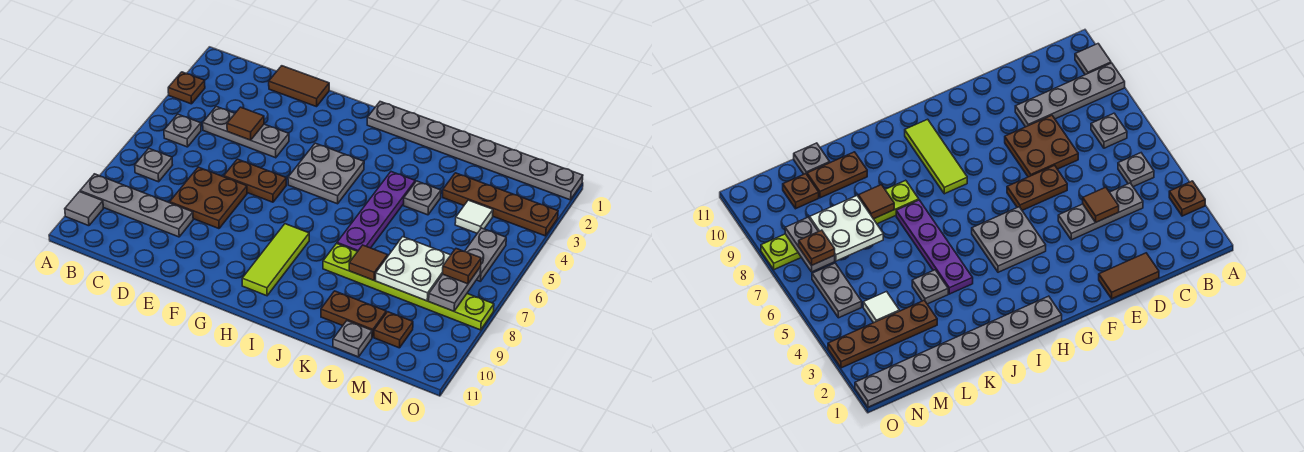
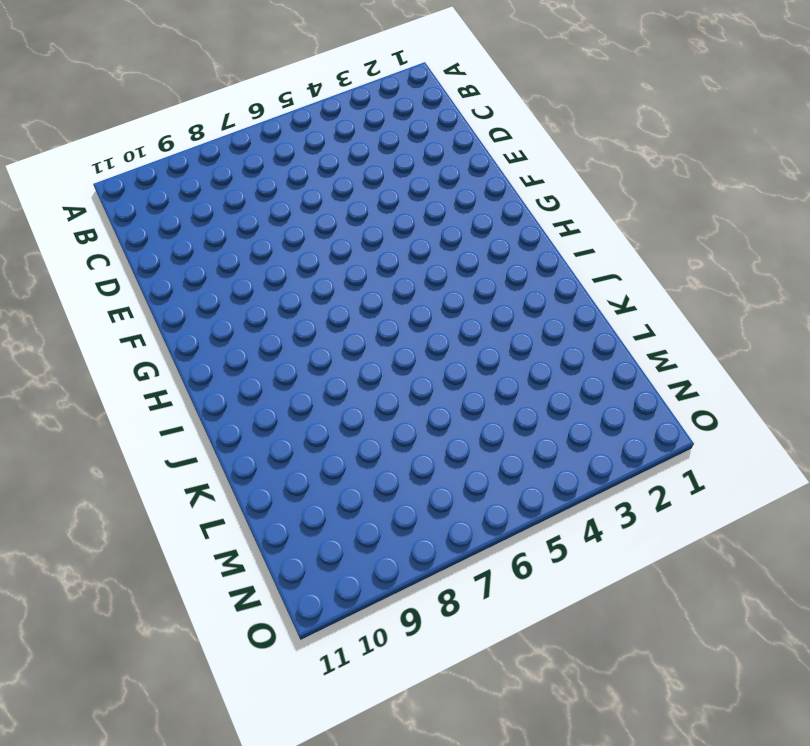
none -> brown plate A3 level 1
none -> grey plate A9:D9 level 1
none -> grey tile A10 level 1

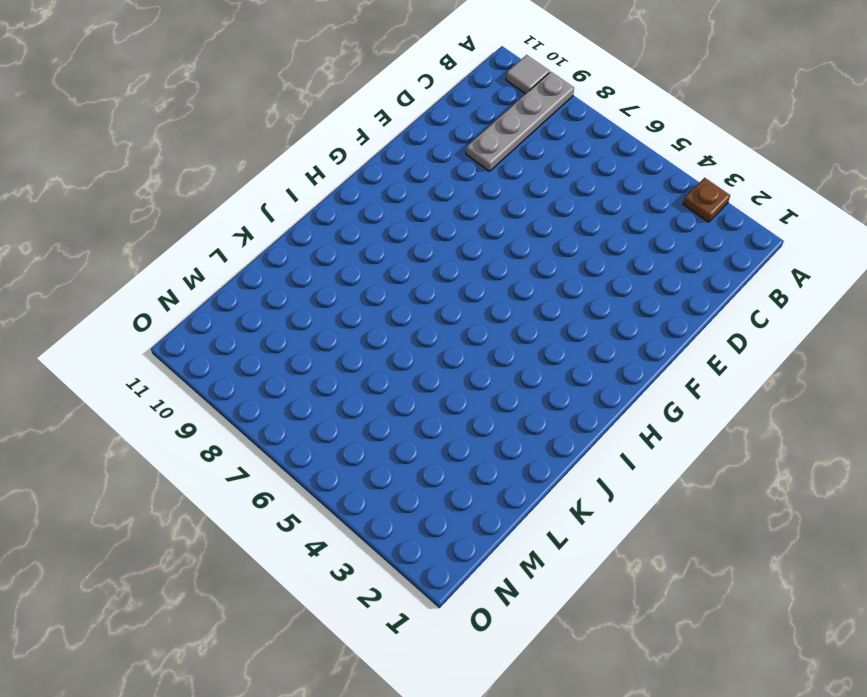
none -> grey plate B5 level 1
none -> grey plate B7 level 1
none -> grey plate C4:E4 level 1

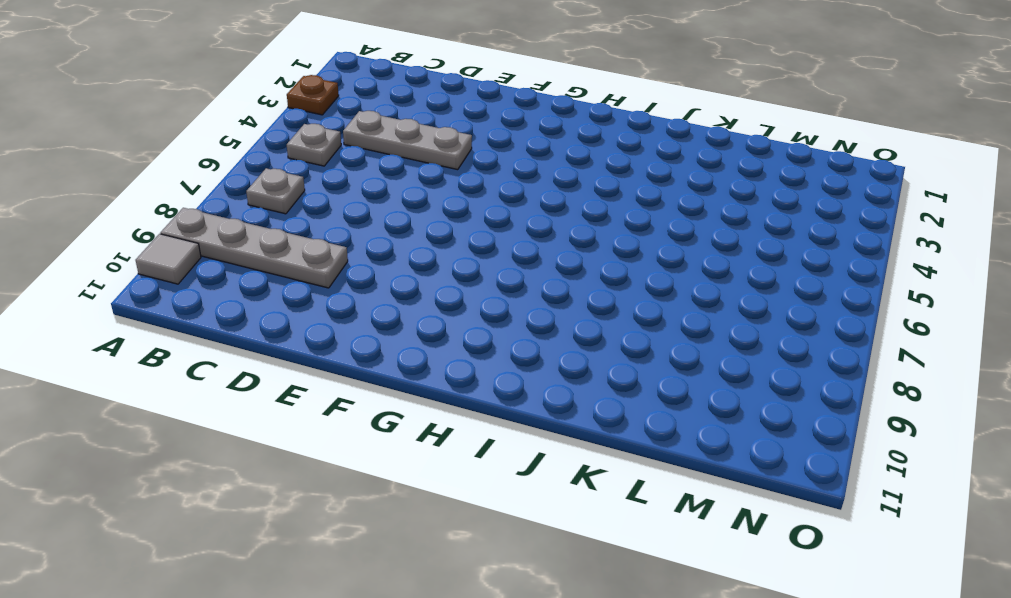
none -> brown tile D1:E1 level 1
none -> brown plate D7:E8 level 1
none -> brown plate E6:F6 level 1

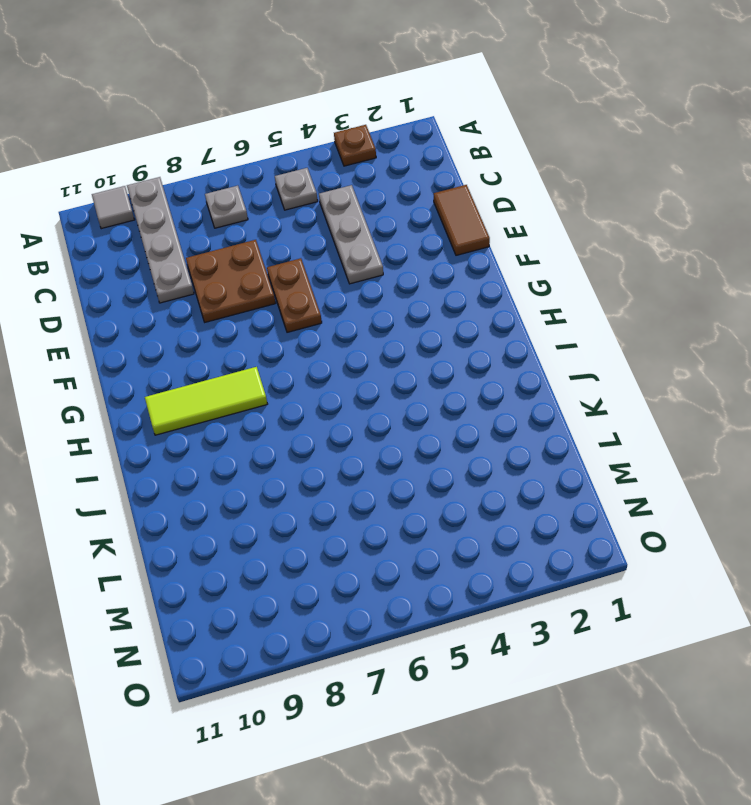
none -> grey plate G4:H5 level 1
none -> grey plate H1:O1 level 1
none -> purple plate J4:J7 level 1

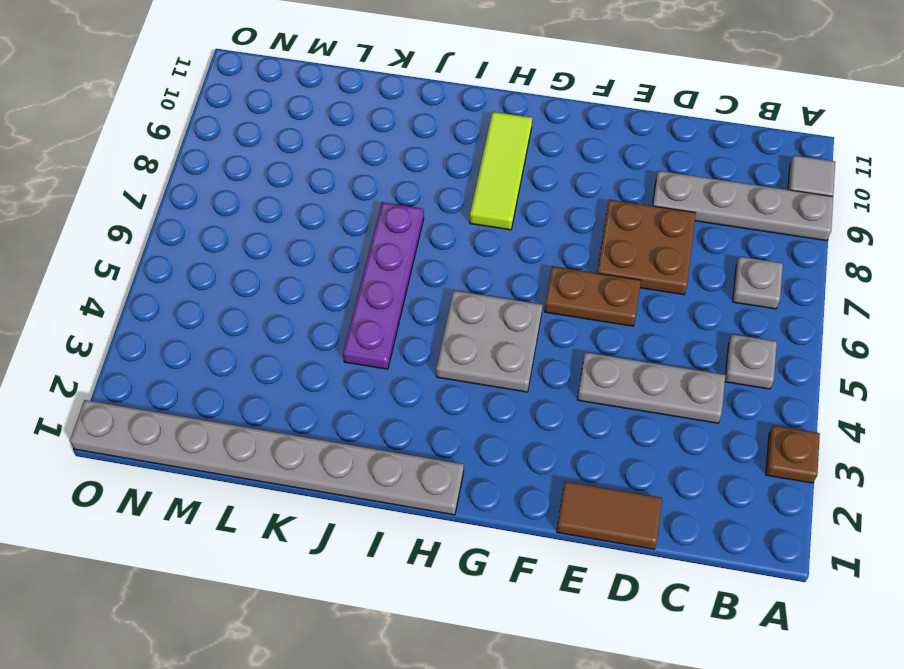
none -> lime plate J8:O8 level 1
none -> grey plate K4 level 1
none -> brown plate K10:L10 level 1

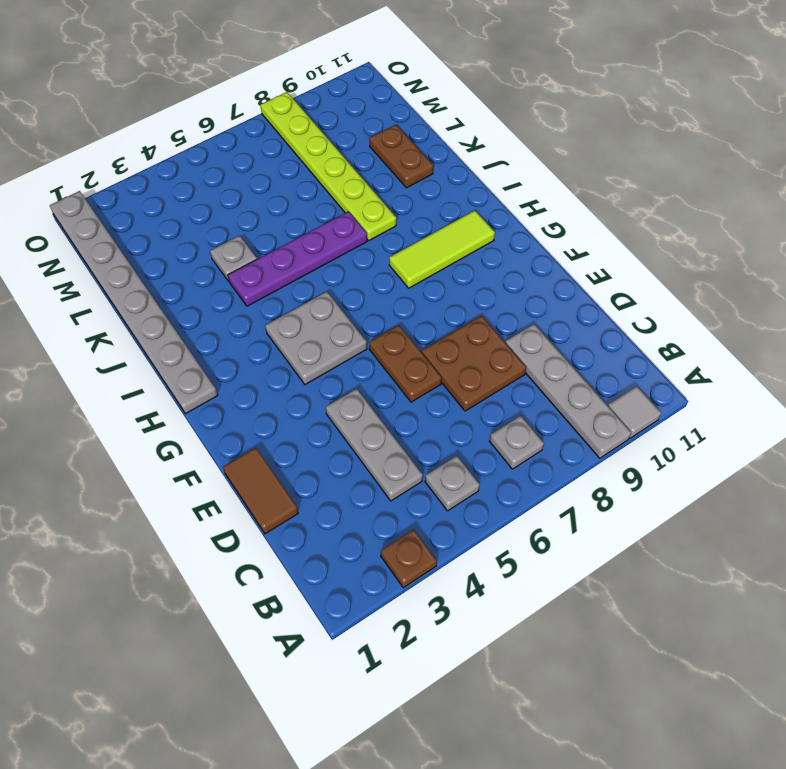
none -> brown plate L3:O3 level 1
none -> grey plate L11 level 1
none -> white tile M4 level 1

